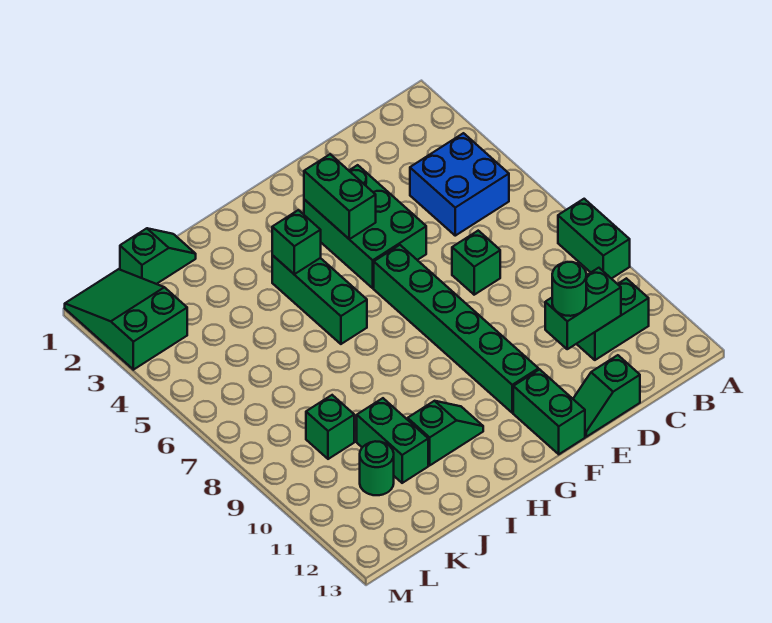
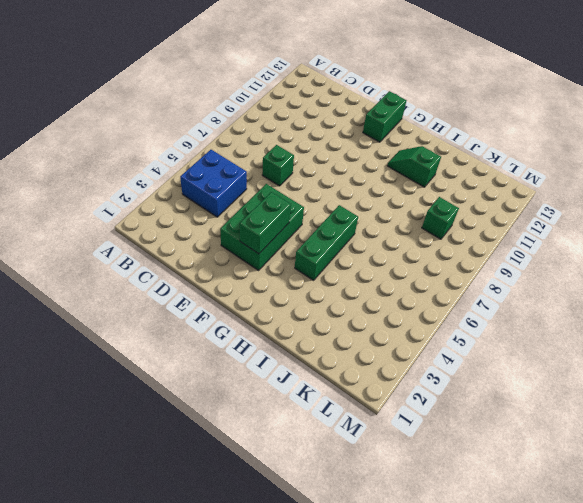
none -> green brick A8:A9 level 1
none -> green brick B11:C11 level 1
none -> green slope D13:E13 level 1 top D

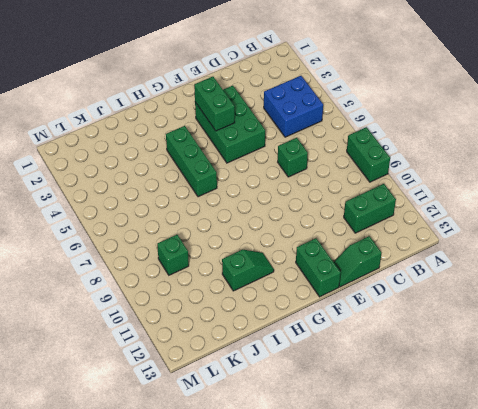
none -> green brick F6:F11 level 1
none -> green slope J1:K1 level 1 top K
none -> green brick J10:J11 level 1

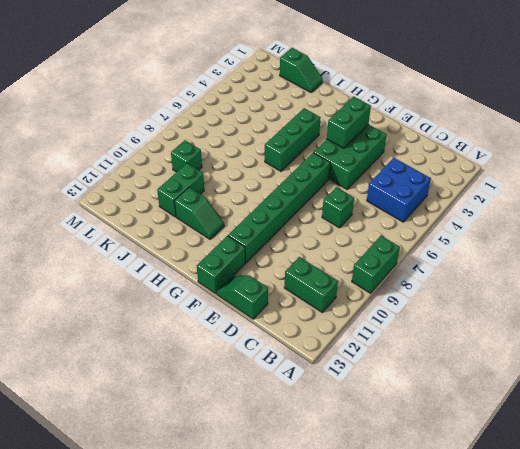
none -> green round brick K11 level 1
none -> green slope L1:M3 level 1 top 3
none -> green brick C11:D11 level 2

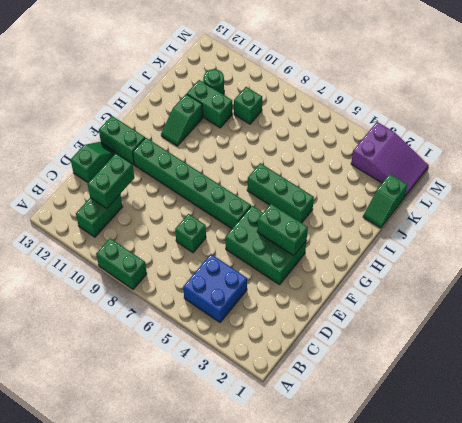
purple slope L1:M3 level 1 top 3 -> green slope L1:M3 level 1 top 3
none -> green brick H4 level 2
none -> green round brick D11 level 3

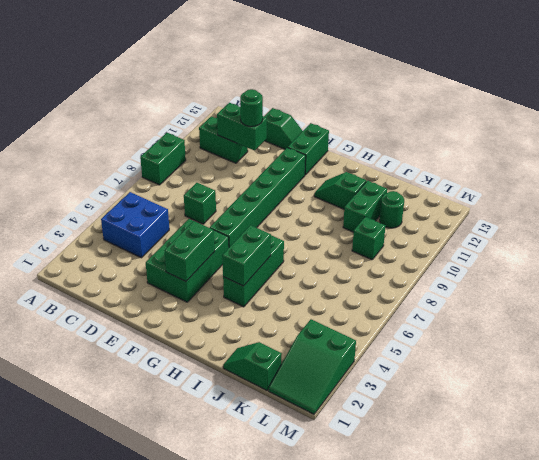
green brick H4:H5 level 2 -> green brick H4 level 2

